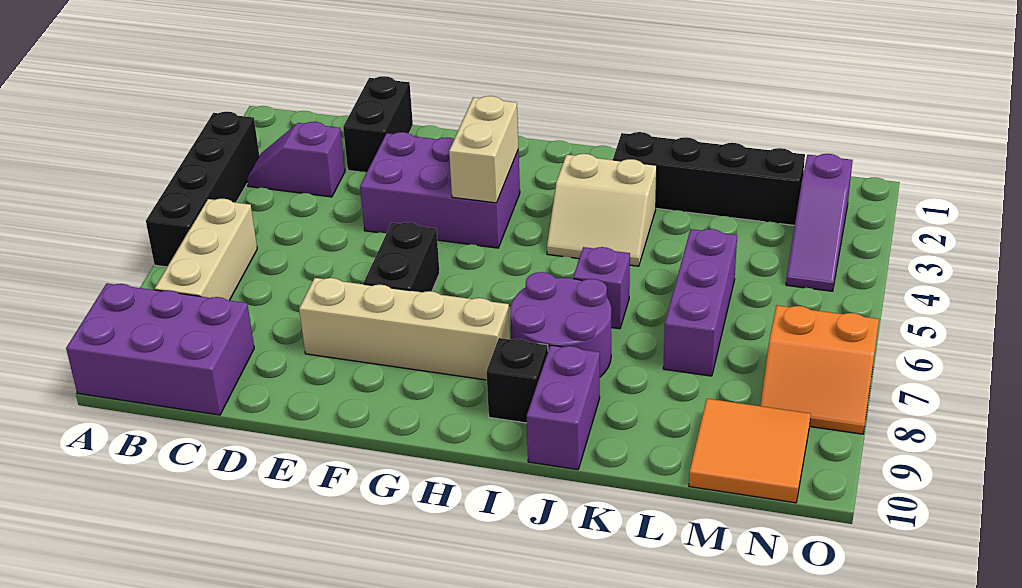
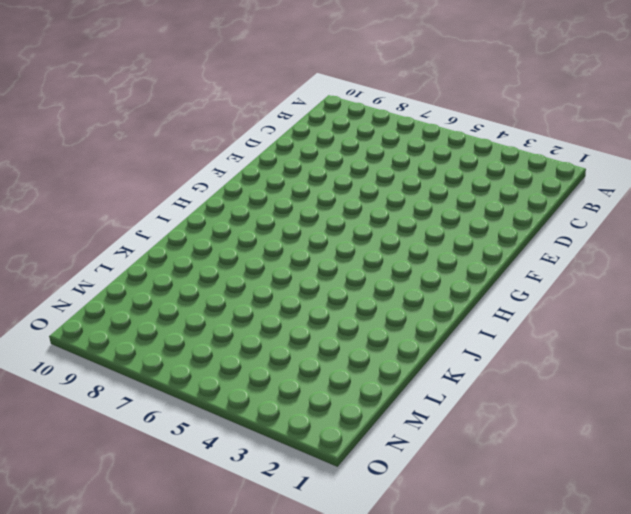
none -> black brick A3:A6 level 1
none -> purple brick A9:C10 level 1
none -> purple slope B3:C3 level 1 top C

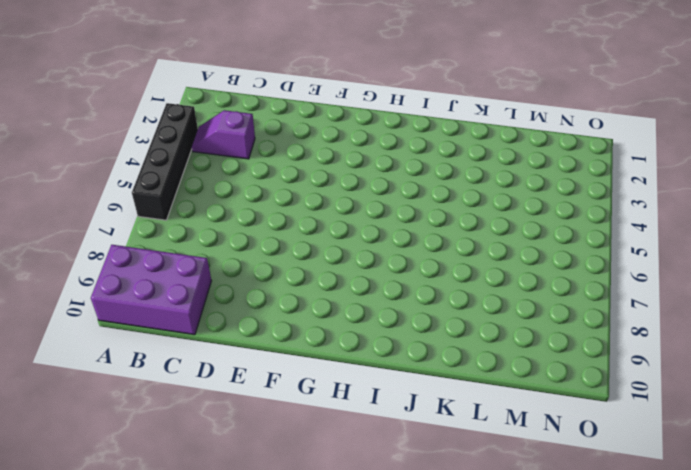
none -> tan brick B6:B8 level 1
none -> black brick D1:D2 level 1
none -> purple brick E3:G4 level 1

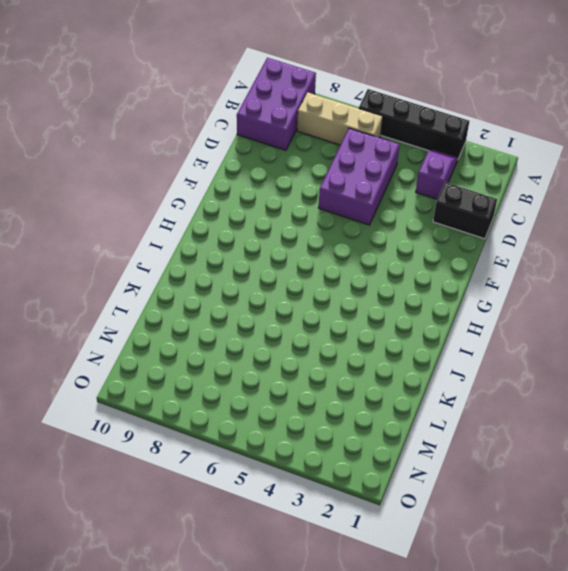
purple brick C5:E6 level 1 -> purple brick E3:G4 level 1
none -> tan brick E8:H8 level 1
none -> black brick F6:F7 level 1
none -> tan slope I3:J4 level 1 top 3

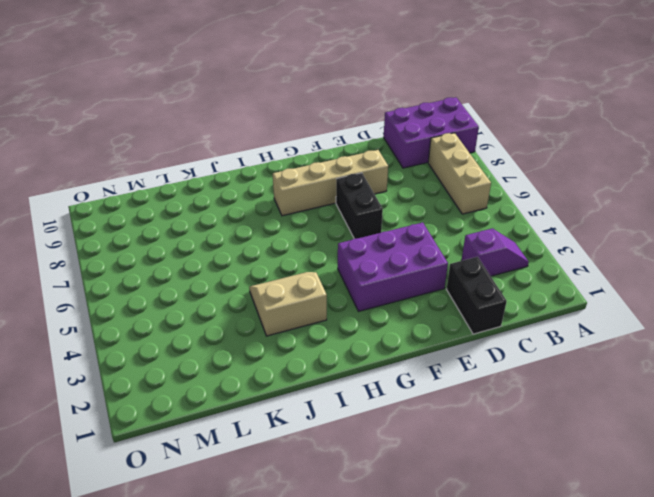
none -> black brick A3:A6 level 1
none -> purple round brick I7:J8 level 1
none -> black brick I9 level 1

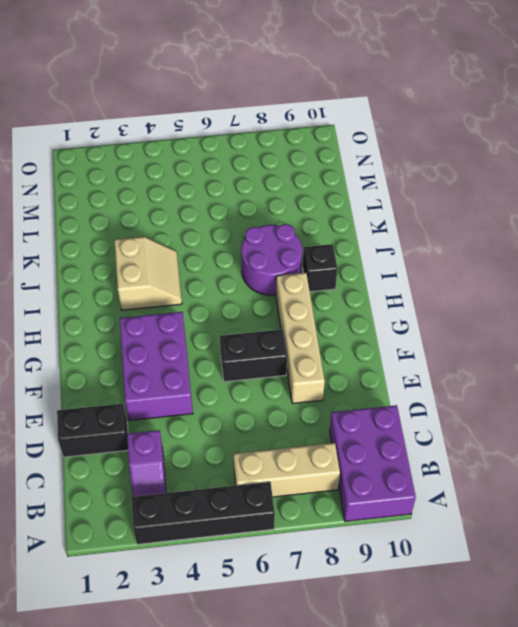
none -> black brick J2:M2 level 1
none -> purple brick J6 level 1
none -> purple brick J9:J10 level 1

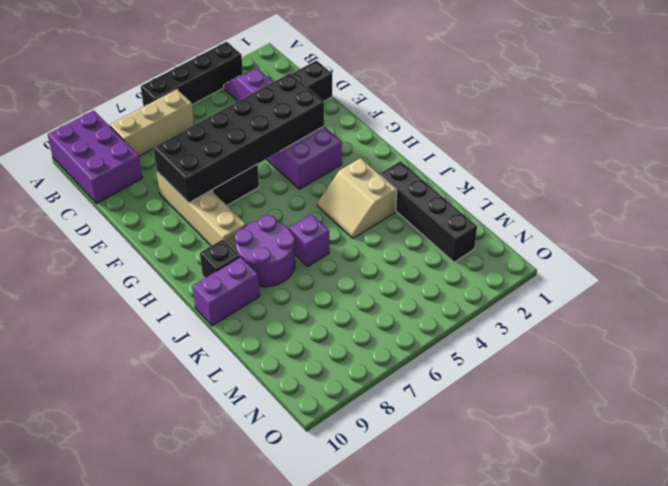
black brick E3:F8 level 2 -> none
none -> purple brick L5:L7 level 1
none -> orange tile M9:N10 level 1
none -> purple slope N2:N4 level 1 top 2

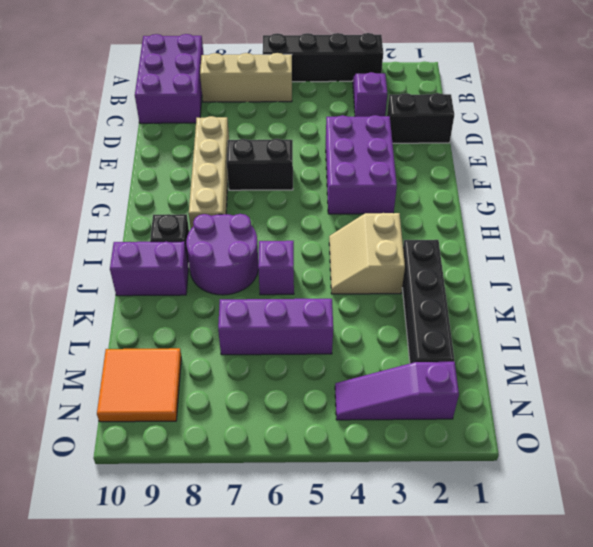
none -> orange slope N7:O8 level 1 top 7
none -> tan brick G3:G4 level 2

